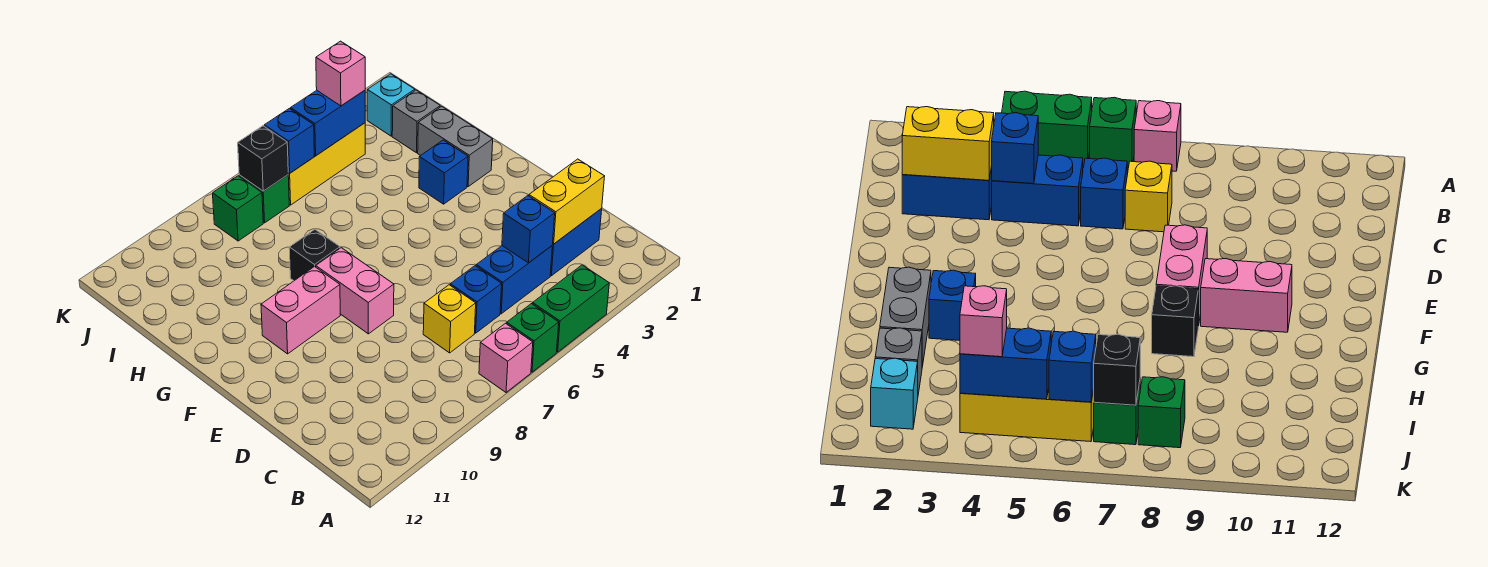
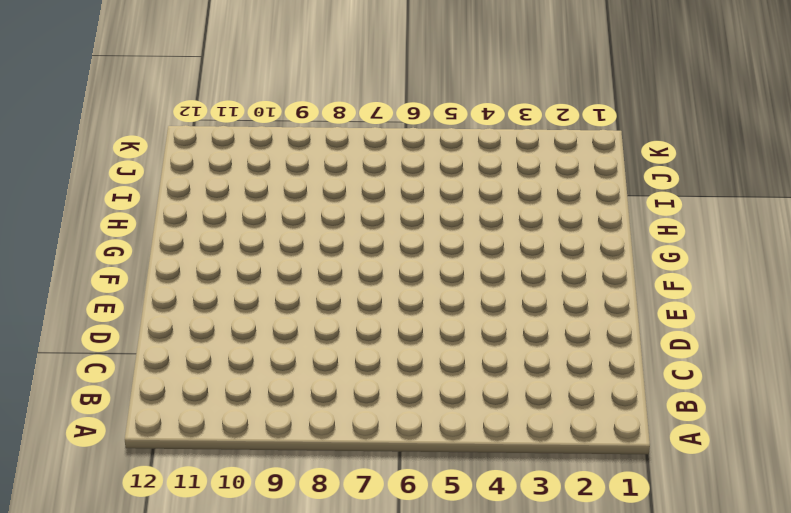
none -> green brick A4:A5 level 1
none -> green brick A6 level 1
none -> pink brick A7 level 1

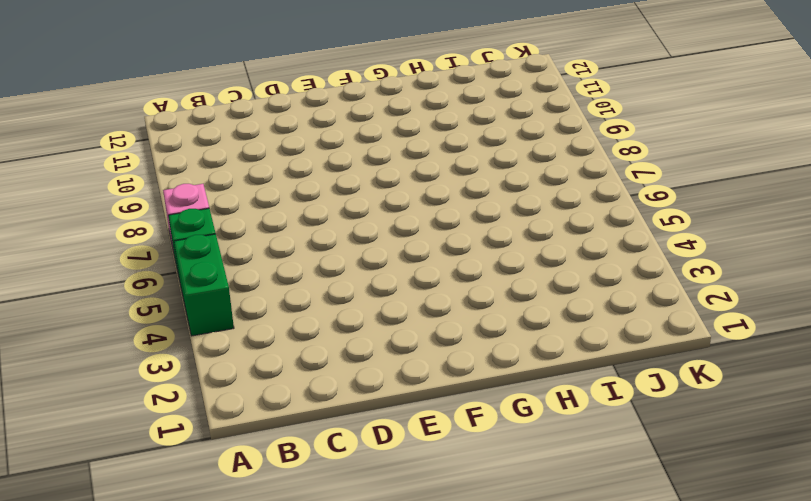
none -> blue brick C2:C3 level 1
none -> blue brick C4:C5 level 1
none -> blue brick C6 level 1

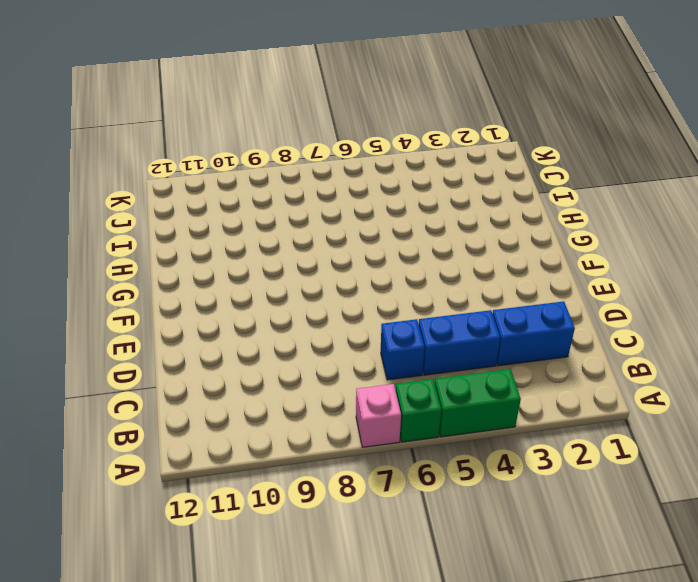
none -> yellow brick C7 level 1
none -> pink brick E8:F8 level 1
none -> pink brick F9:F10 level 1

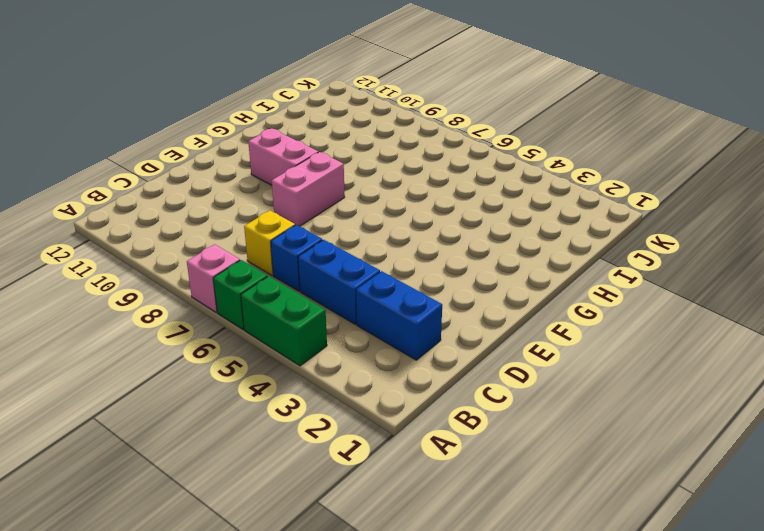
none -> grey brick G2:H2 level 1
none -> blue brick G3 level 1
none -> black brick G8 level 1

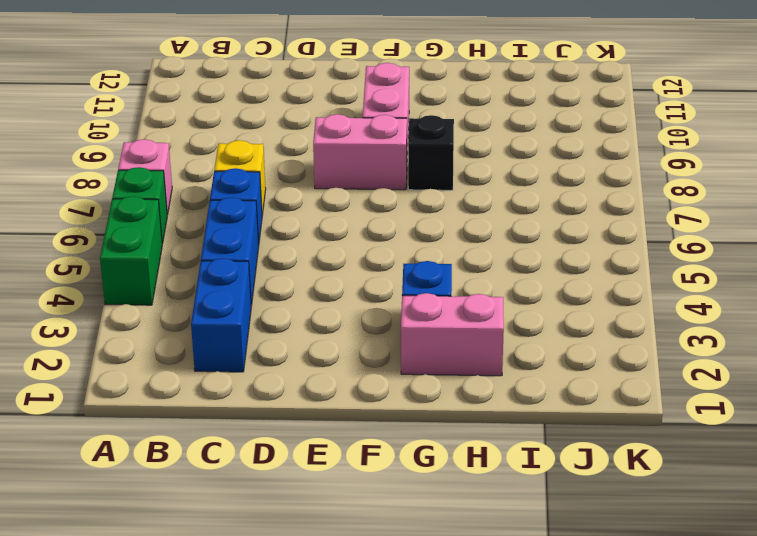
pink brick G2:H2 level 1 -> grey brick G2:H2 level 1
none -> grey brick I2 level 1
none -> cyan brick J2 level 1
none -> yellow brick J4:J6 level 1

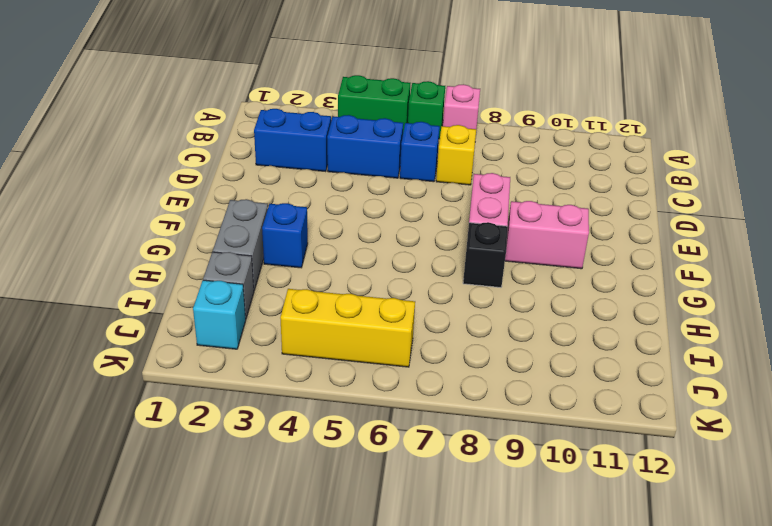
none -> green brick J7 level 1
none -> green brick J8 level 1
none -> yellow brick C2:C3 level 2

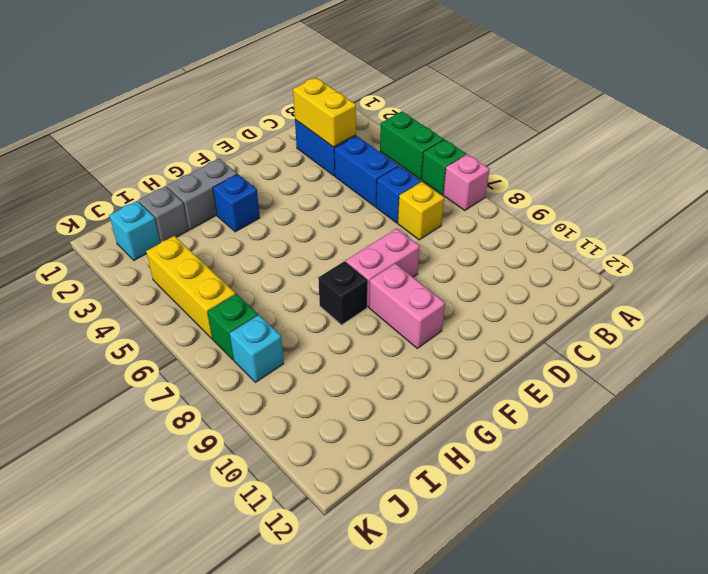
cyan brick J8 level 1 -> green brick J8 level 1
none -> blue brick C4 level 2
none -> blue brick J4:J5 level 2
none -> blue brick J6 level 2

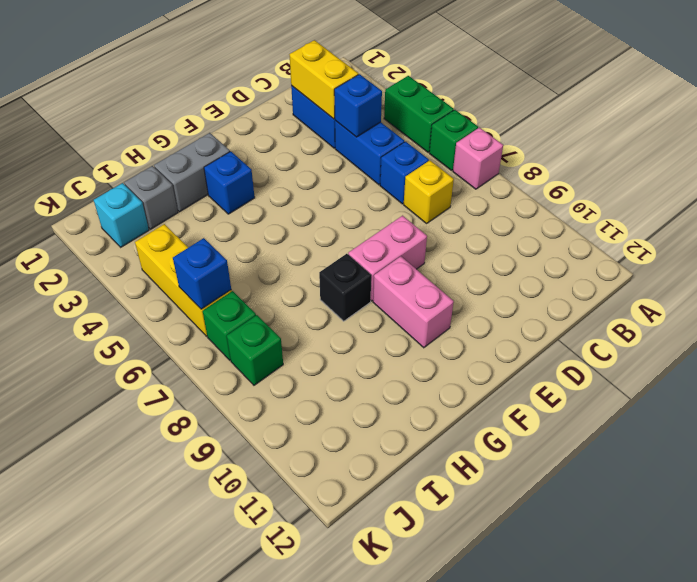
none -> blue brick J4:J5 level 2
none -> black brick J7 level 2
none -> pink brick J4 level 3

